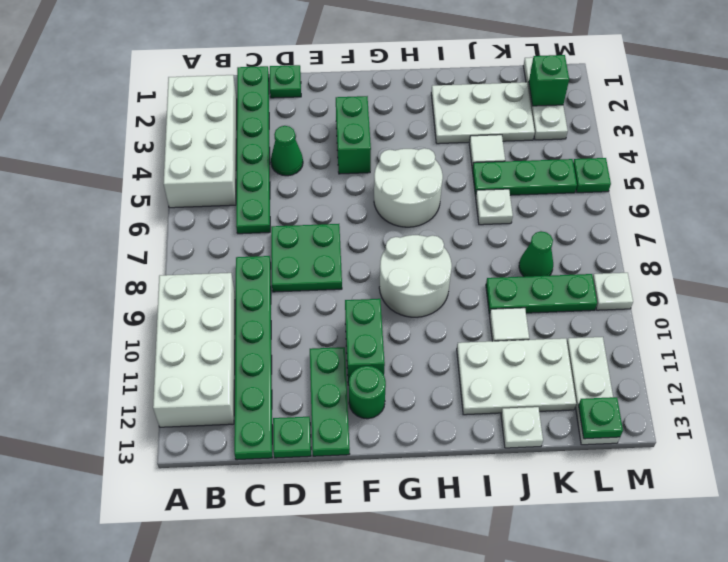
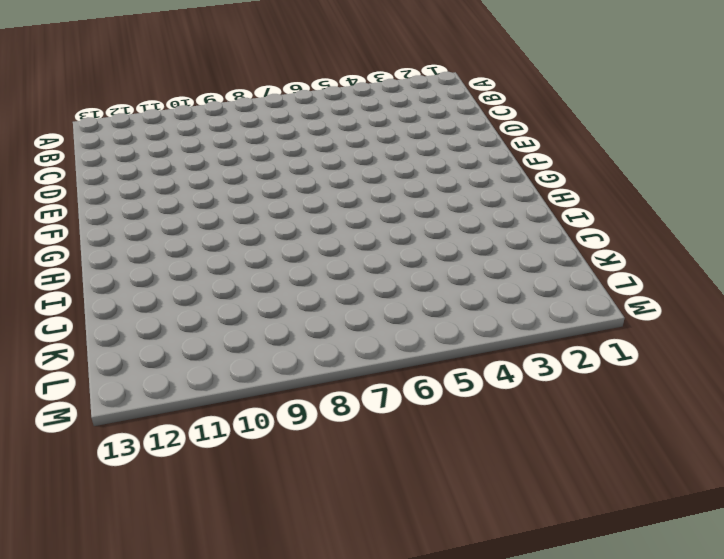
none -> white brick A2:B5 level 1
none -> white brick A9:B12 level 1
none -> green plate C1:C6 level 1

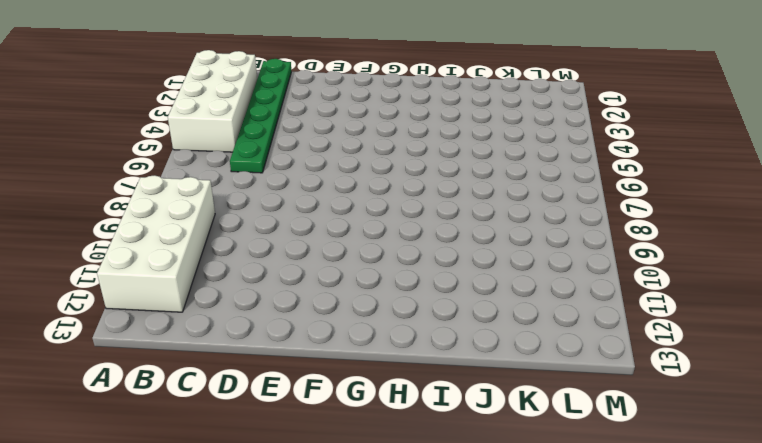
none -> green plate C8:C13 level 1
none -> green plate D1 level 1
none -> green cone D4 level 1

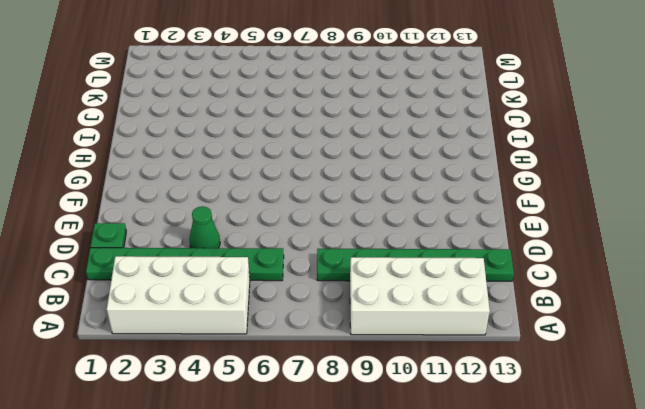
none -> green plate D7:E8 level 1
none -> green plate D13 level 1
none -> green plate E11:E13 level 1

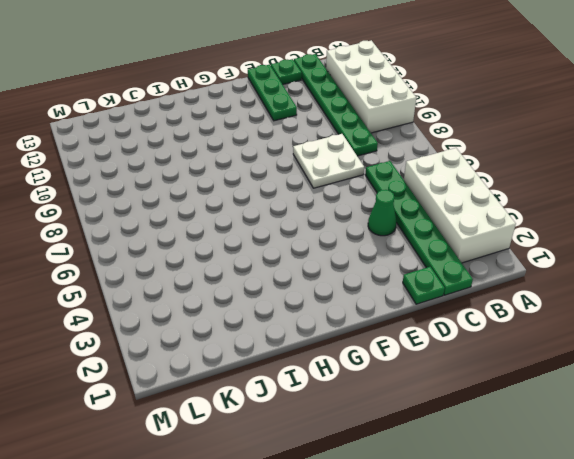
white plate D7:E8 level 1 -> green plate D7:E8 level 1
none -> green brick F3:F4 level 1
none -> green brick F10:F11 level 1
none -> green round brick F12 level 1

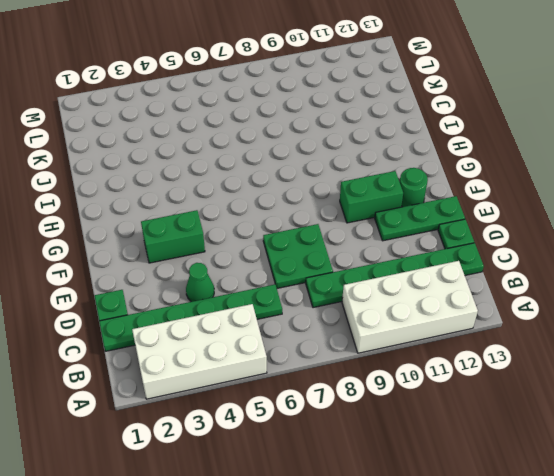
none -> white round brick G5:H6 level 1
none -> white round brick G8:H9 level 1
none -> white plate I2:K3 level 1

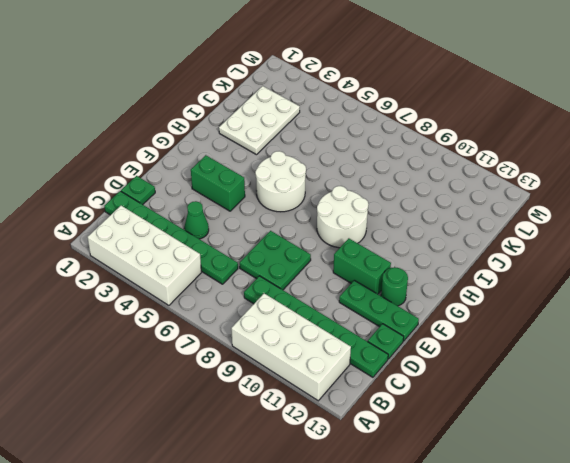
none -> white plate I11:K12 level 1
none -> white tile J4 level 1
none -> green plate J5:L5 level 1

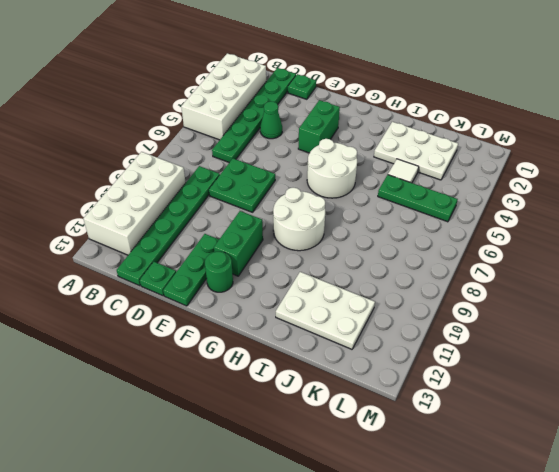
none -> white plate J6 level 1
none -> green plate J9:L9 level 1
none -> white tile J10 level 1

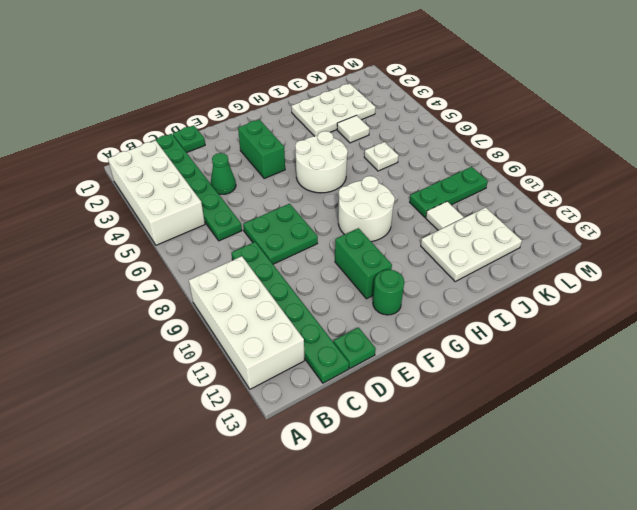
none -> green plate E11:E13 level 1
none -> green plate J5:L5 level 1
none -> white plate J13 level 1

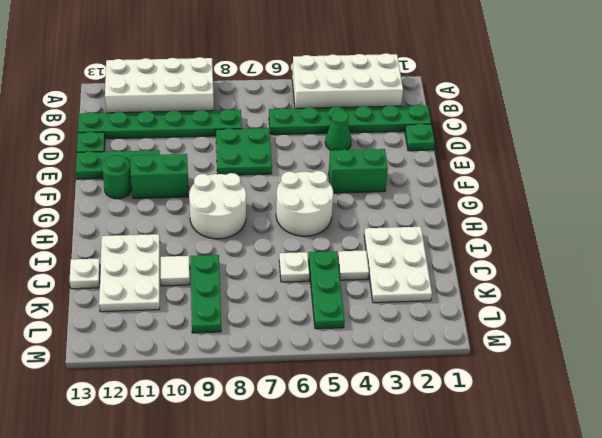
none -> green cone K8 level 1
none -> white plate L1:L3 level 1
none -> white plate L11:L13 level 1

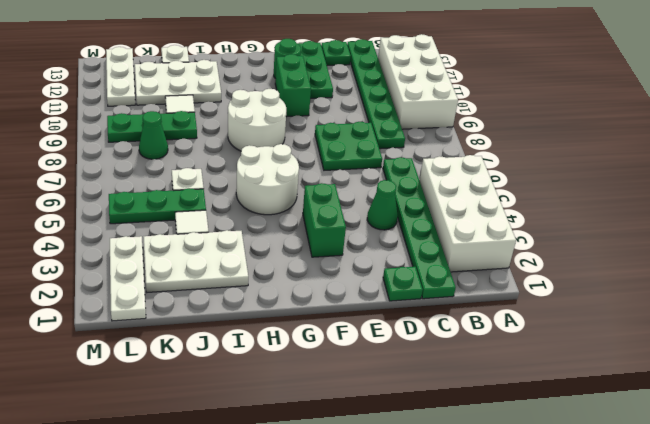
none -> green plate M5 level 1
none -> white plate M9 level 1
none -> green brick L2 level 2

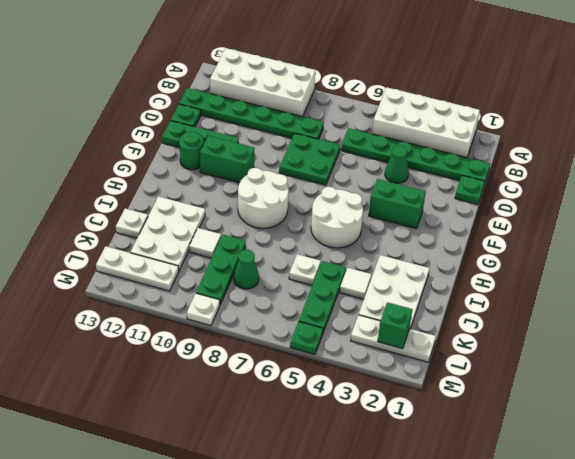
none -> green plate L13 level 2

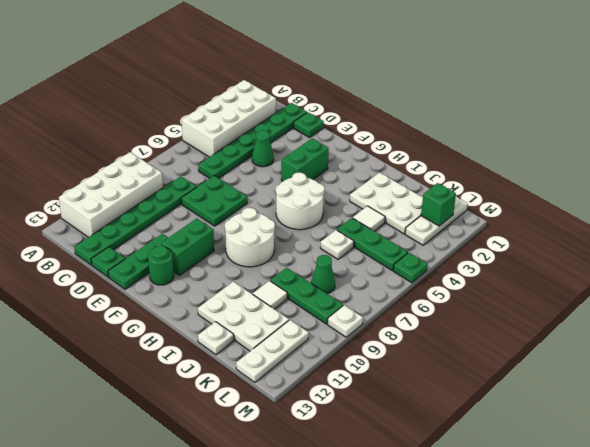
none -> green plate L13 level 2

